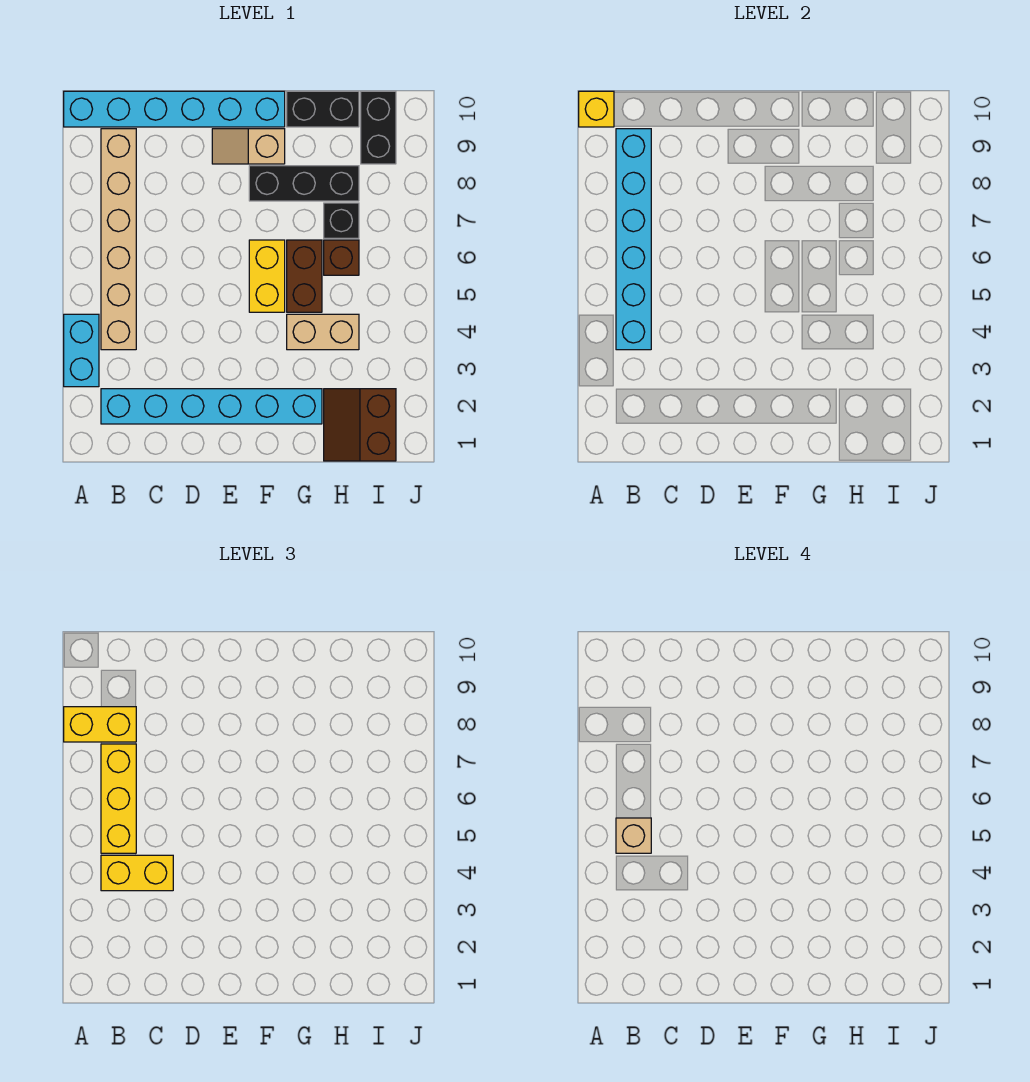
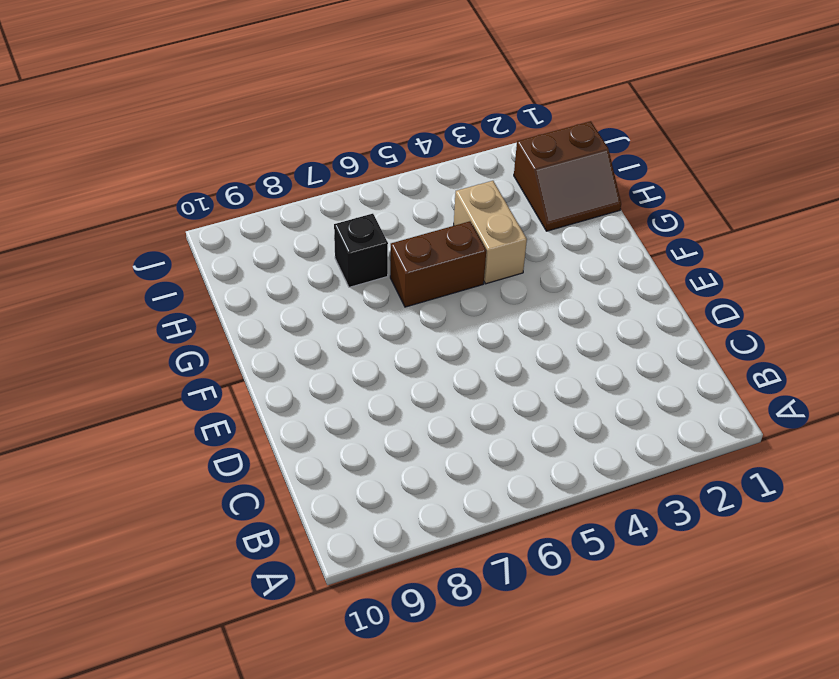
none -> cyan brick A3:A4 level 1
none -> cyan brick A10:F10 level 1
none -> cyan brick B2:G2 level 1

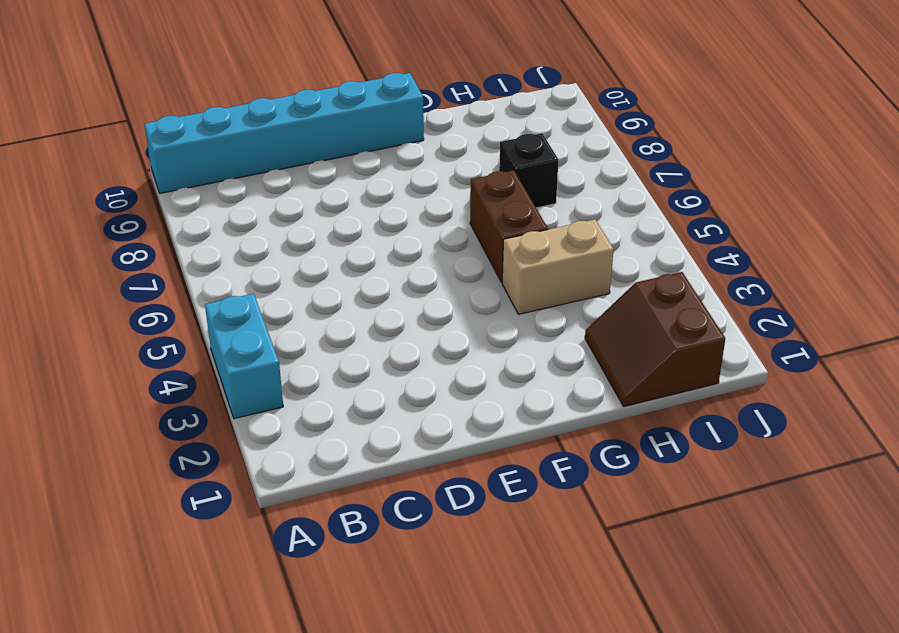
none -> cyan brick B2:G2 level 1
none -> tan brick B4:B9 level 1
none -> tan slope E9:F9 level 1 top F

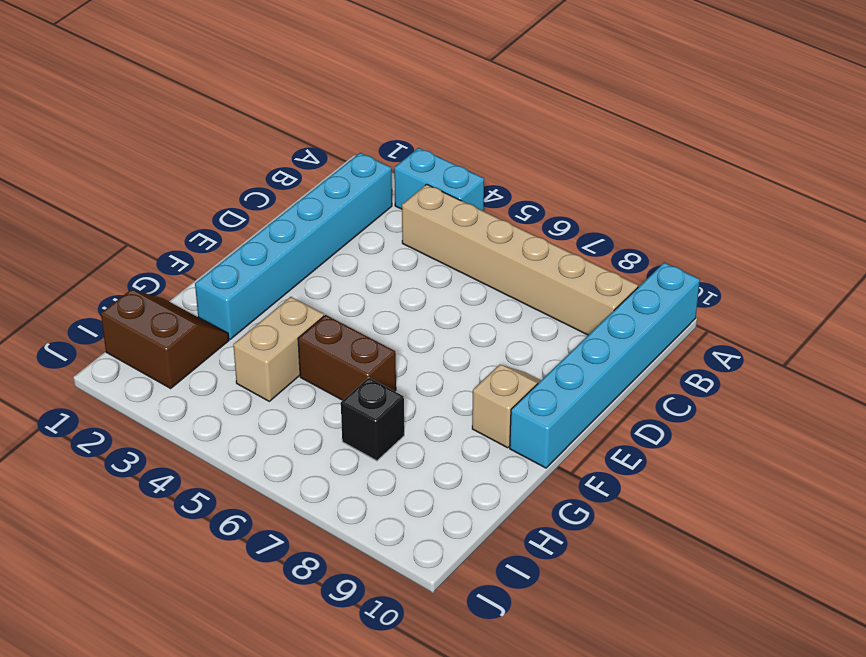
none -> yellow brick F5:F6 level 1
none -> black brick F8:H8 level 1
none -> black brick G10:H10 level 1

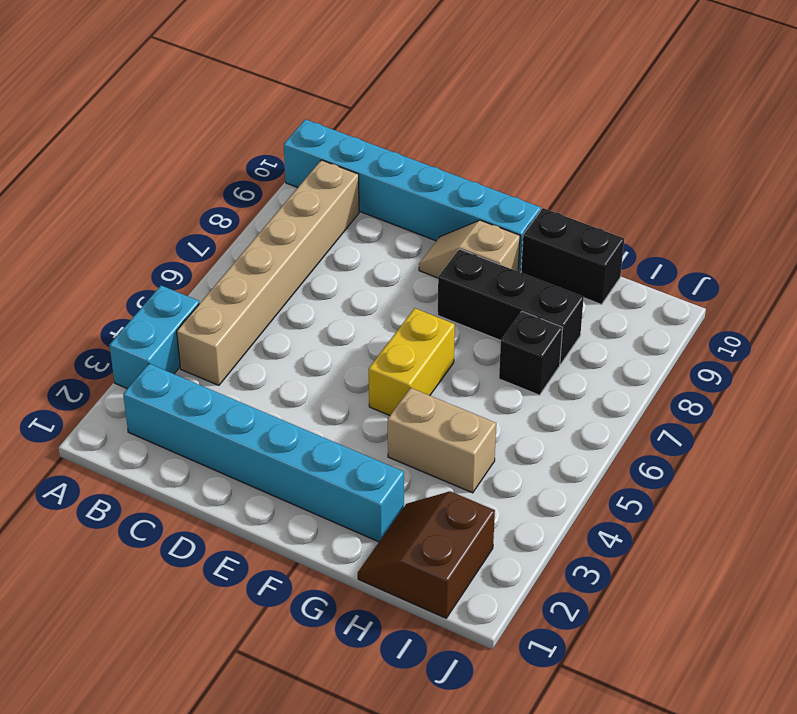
none -> brown brick G5:G6 level 1
none -> brown brick H6 level 1
none -> black brick I9:I10 level 1

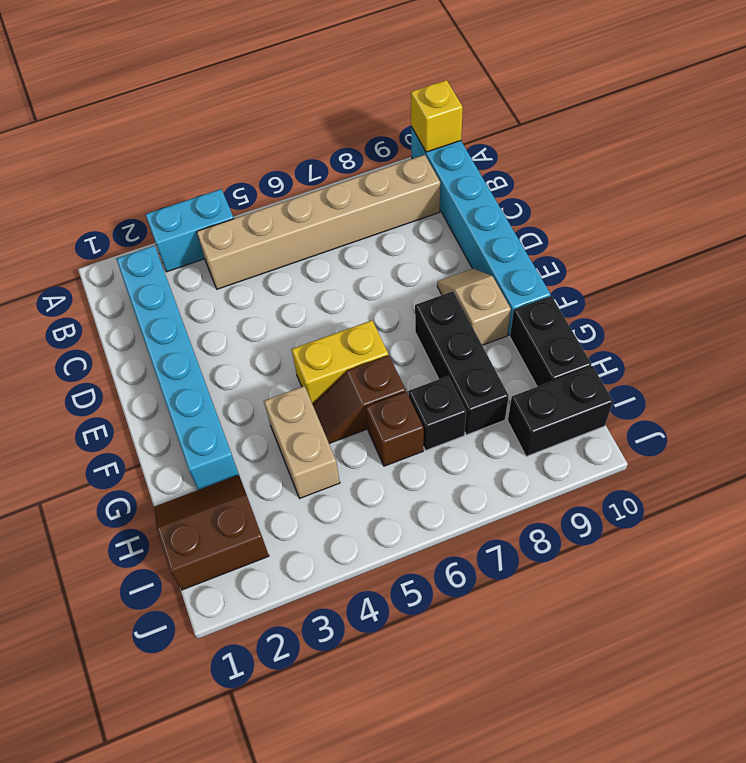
brown slope G5:G6 level 1 top 6 -> brown brick G5:G6 level 1
none -> cyan brick B4:B9 level 2
none -> yellow brick A8:B8 level 3
none -> yellow brick B4:C4 level 3

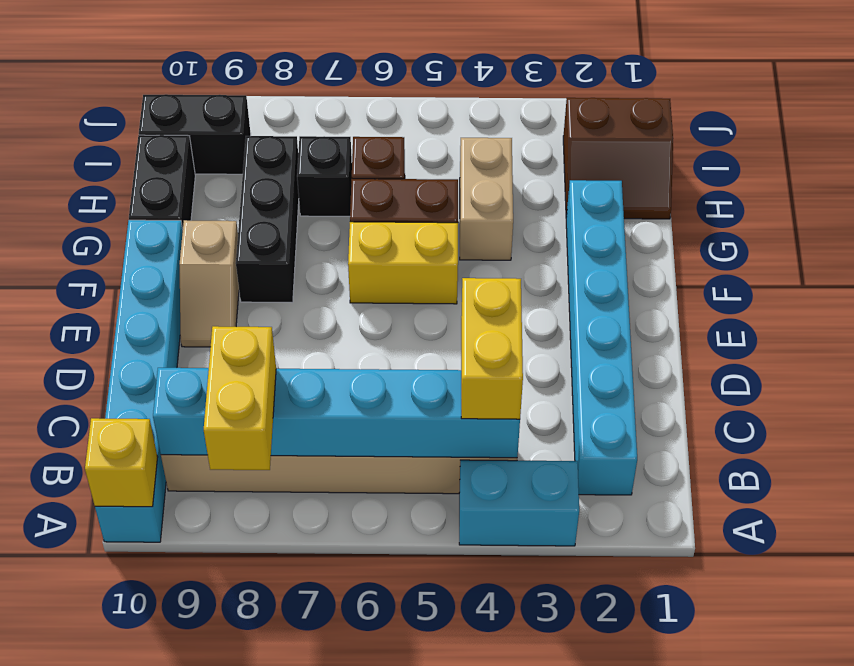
none -> yellow brick B5:B7 level 3
none -> tan brick B5 level 4

